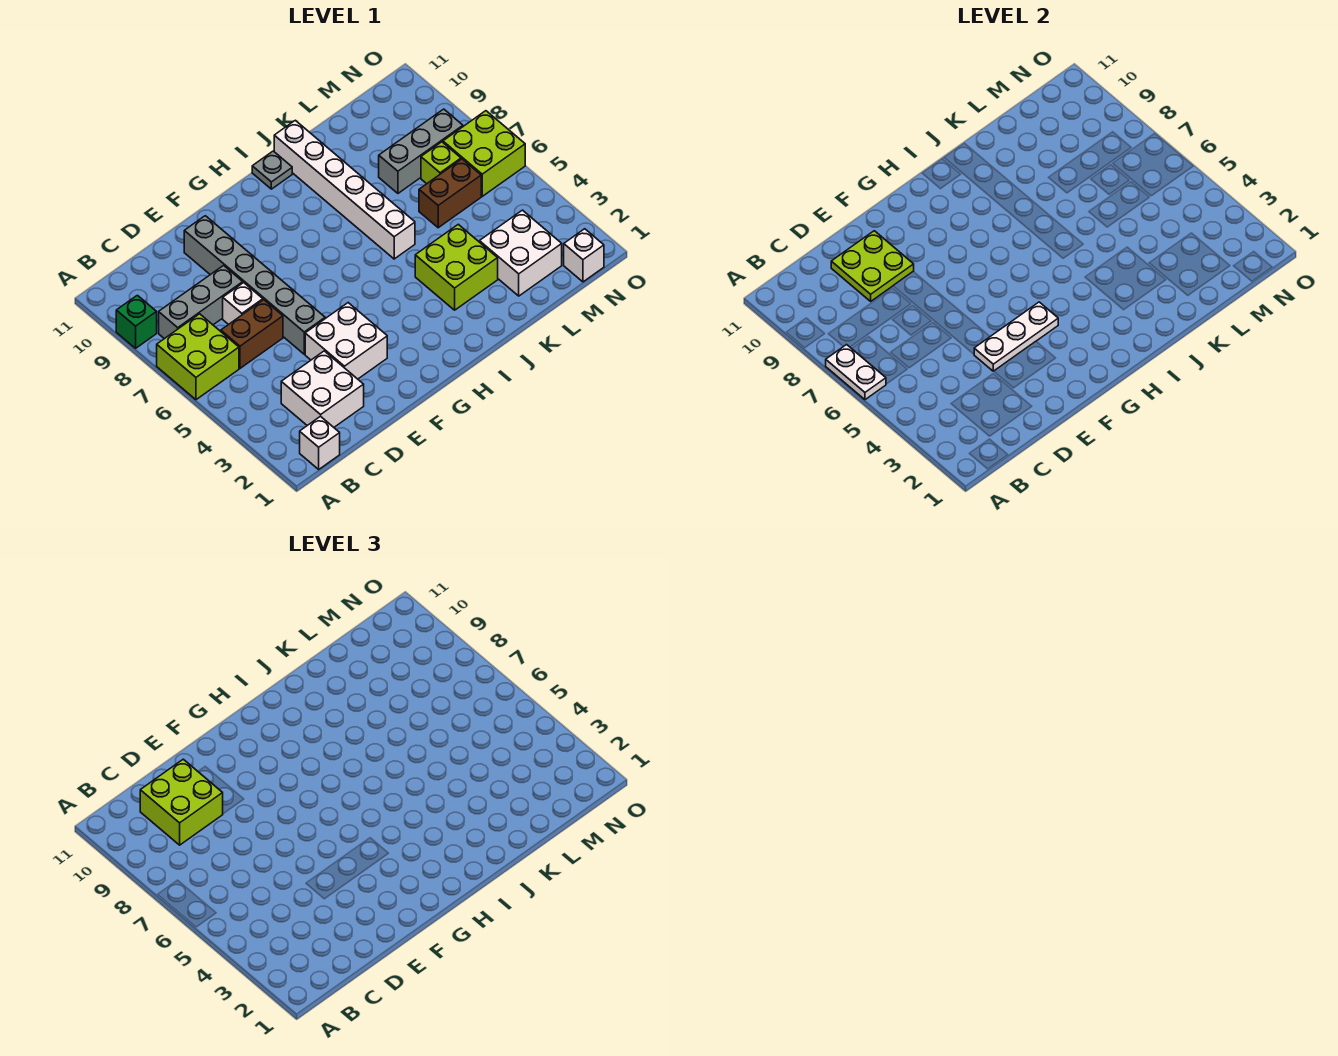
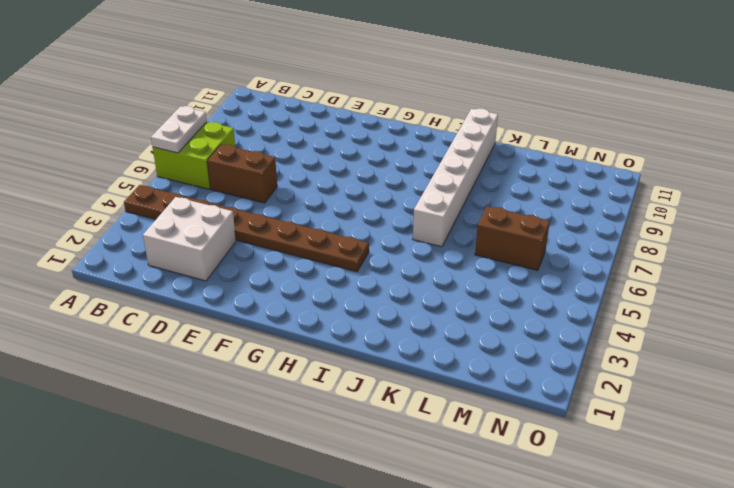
brown plate A4:H4 level 1 -> white brick E3:F4 level 1
none -> green brick A9 level 1
none -> white brick B1 level 1
none -> grey brick B8:D8 level 1

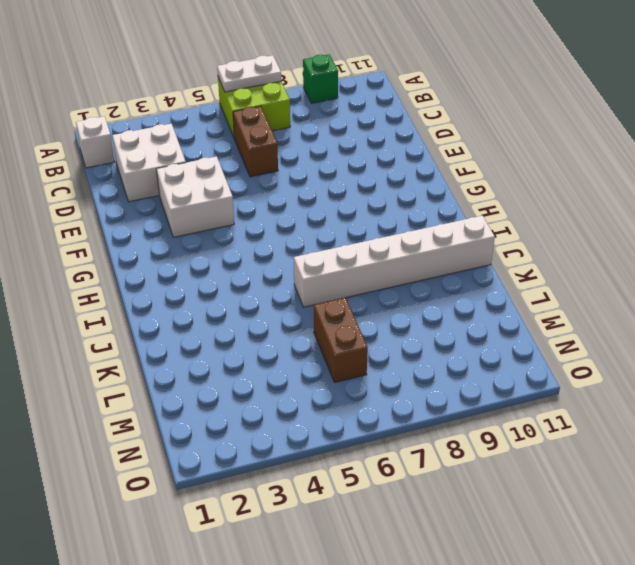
none -> grey brick B8:D8 level 1
none -> white brick D7 level 1
none -> grey brick E5:E10 level 1

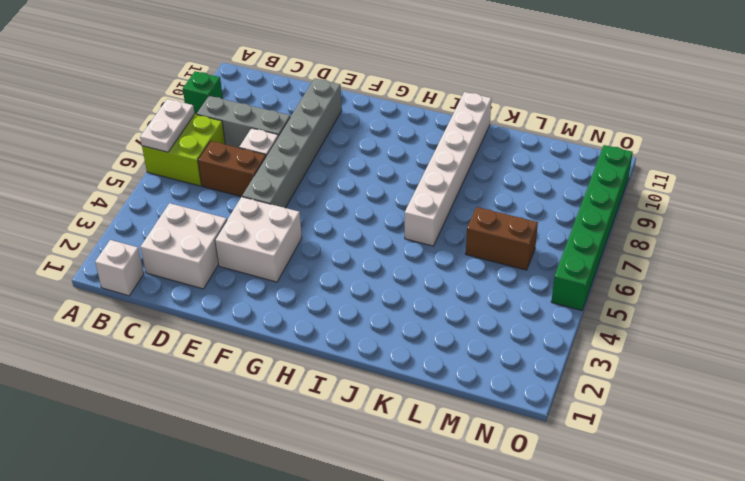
green brick O5:O10 level 1 -> lime brick N6:O7 level 1
none -> grey plate I11 level 1
none -> lime brick J3:K4 level 1
none -> white brick L2:M3 level 1

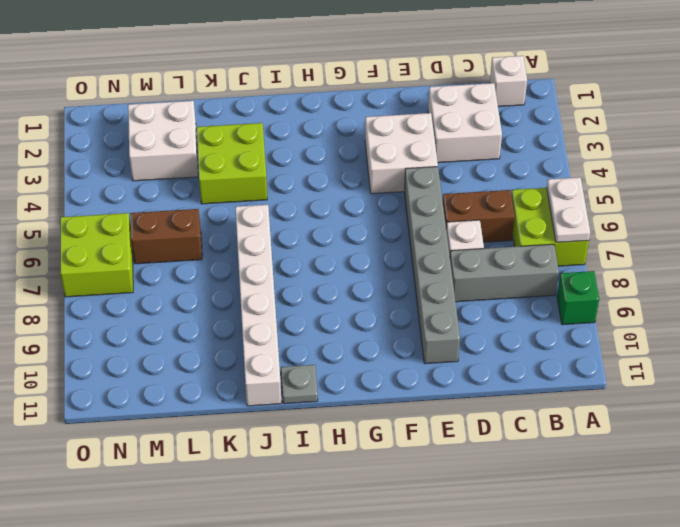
none -> grey brick L8:N8 level 1
none -> lime brick M7 level 1
none -> white brick N1 level 1

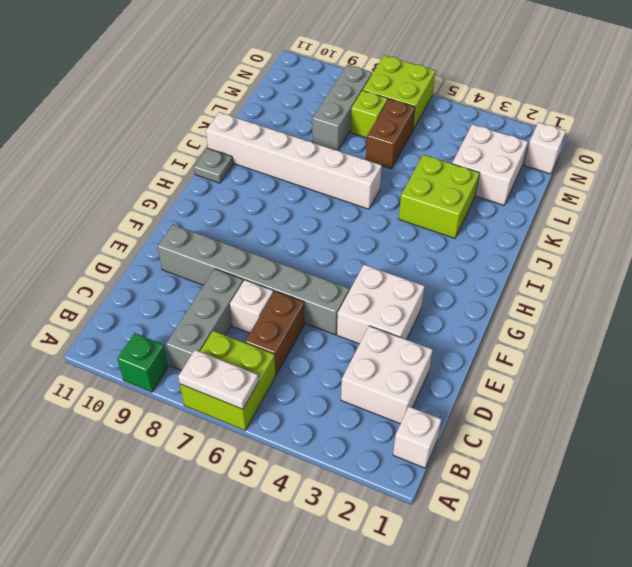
none -> lime plate D9:E10 level 2
none -> white plate E4:G4 level 2
none -> lime brick C9:D10 level 3

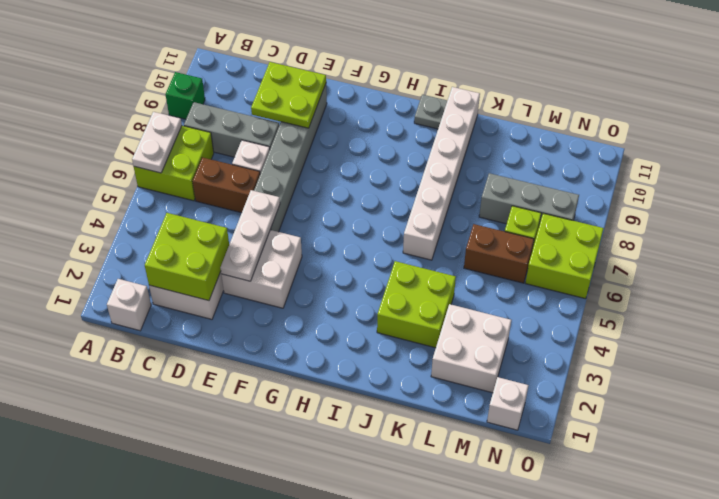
lime brick C2:D3 level 2 -> lime brick C9:D10 level 3
white plate E3:E5 level 2 -> white plate E4:G4 level 2

